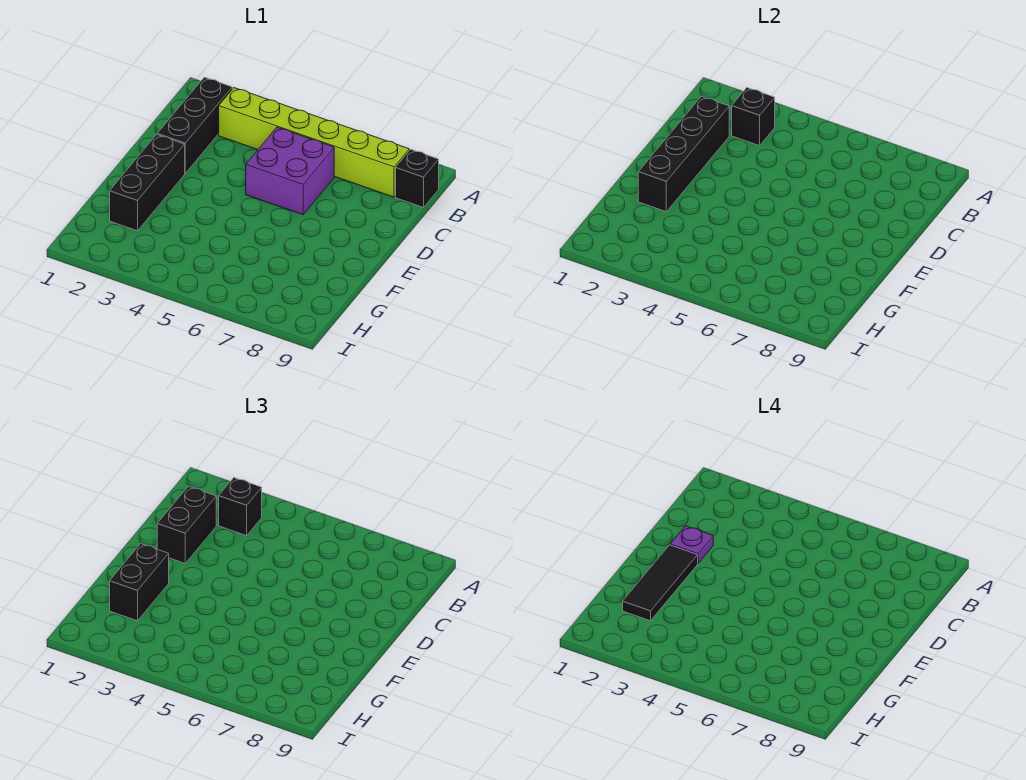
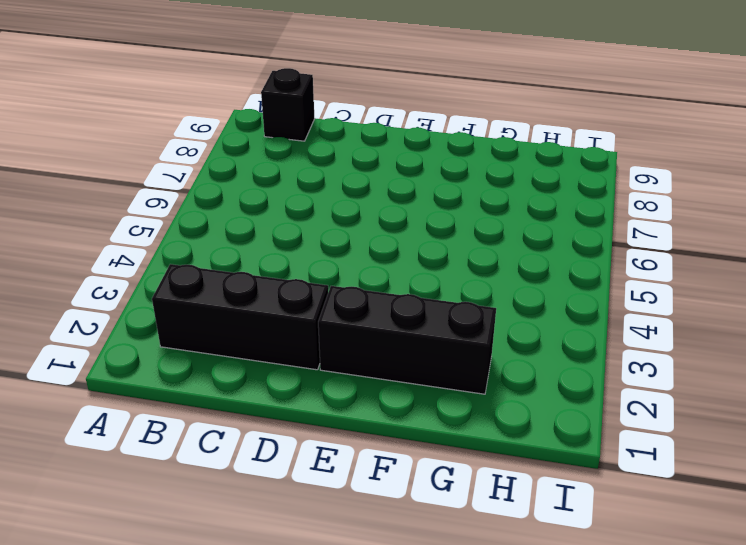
none -> lime brick B3:B8 level 1
none -> purple brick C5:D6 level 1
none -> black brick B3 level 2

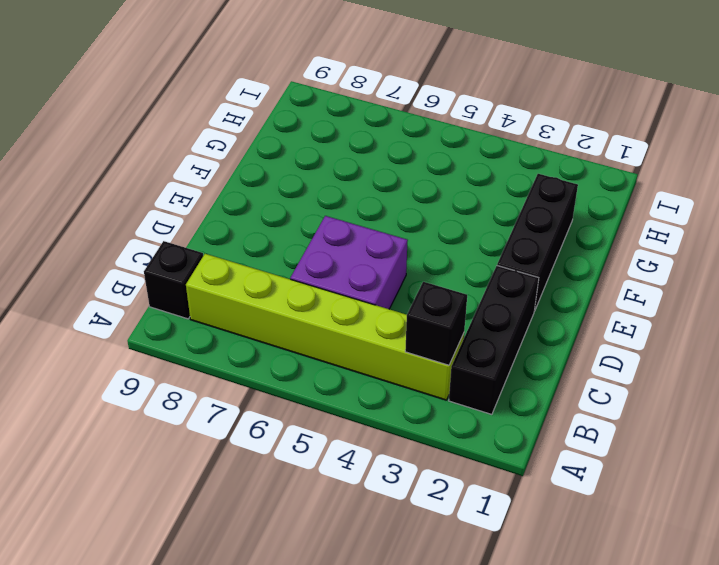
none -> black brick C2:F2 level 2
none -> black brick B3 level 3
none -> black brick C2:D2 level 3

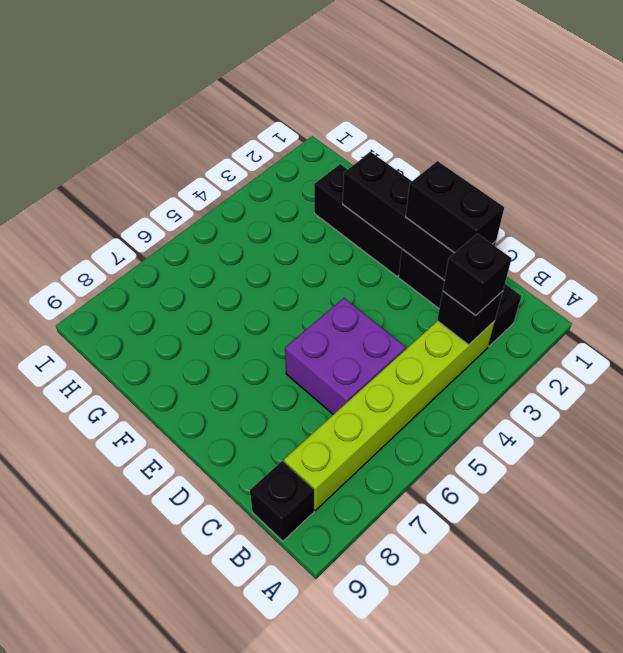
none -> black brick F2:G2 level 3
none -> purple plate D2 level 4
none -> black tile E2:G2 level 4

